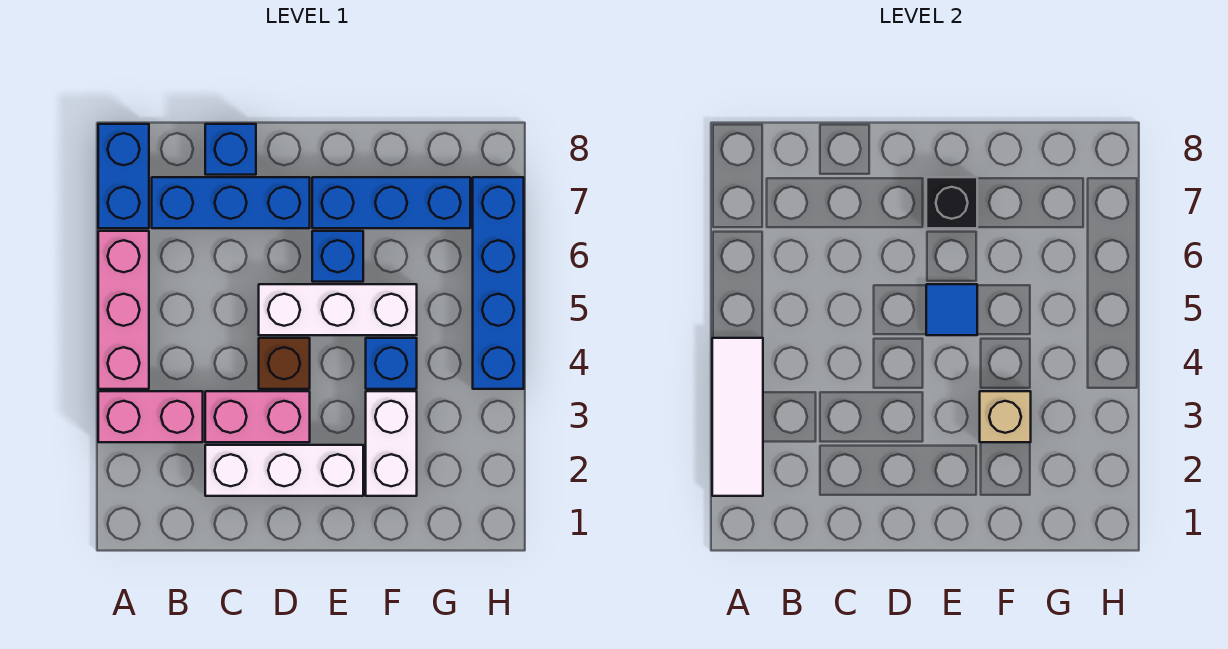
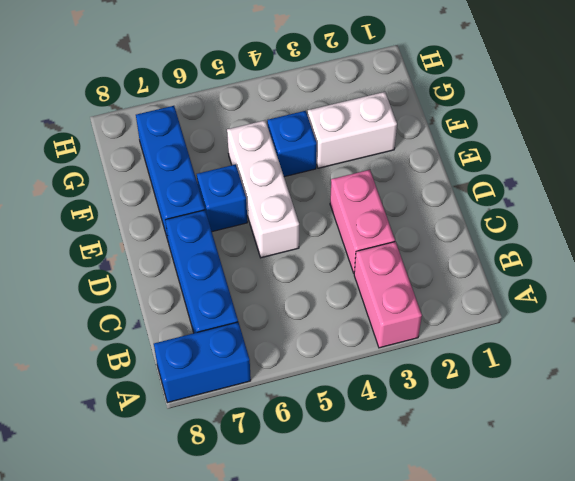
none -> pink brick A4:A6 level 1
none -> white brick C2:E2 level 1
none -> blue brick C8 level 1

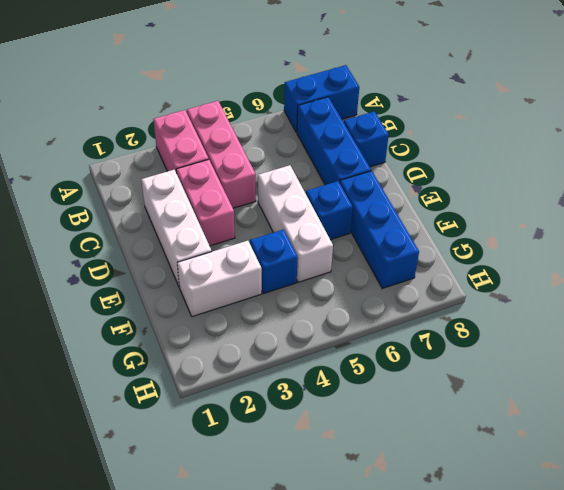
pink brick A4:C4 level 1 -> pink brick A4:A6 level 1
none -> brown brick D4 level 1
none -> blue brick H4:H7 level 1
none -> white tile A2:A4 level 2

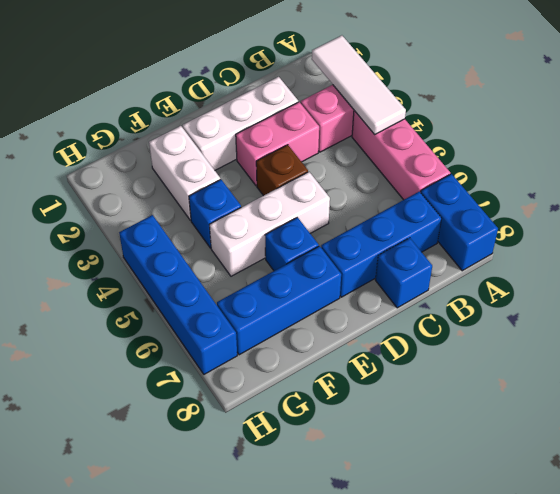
none -> blue tile E5 level 2
none -> black brick E7 level 2
none -> tan brick F3 level 2

